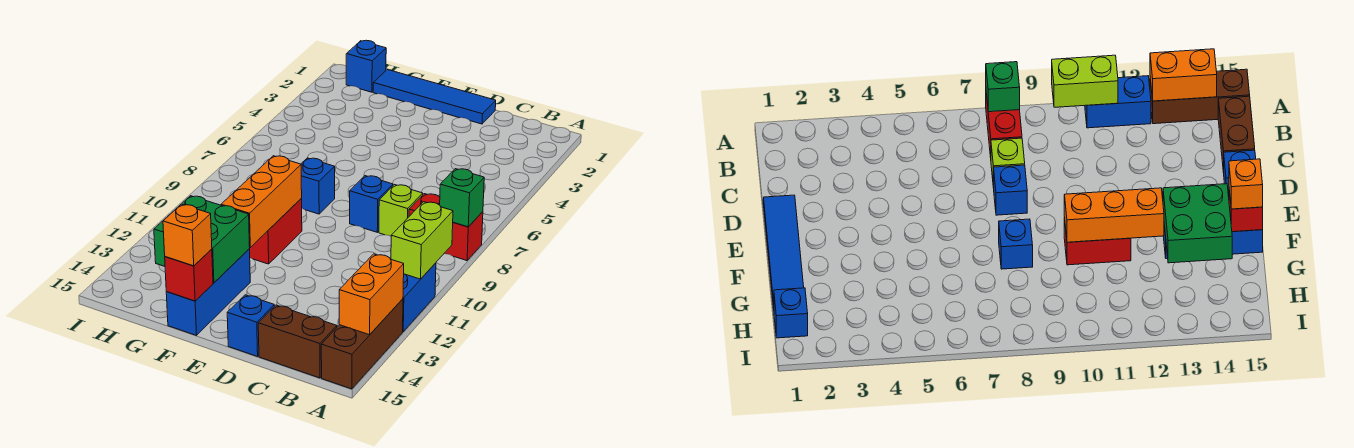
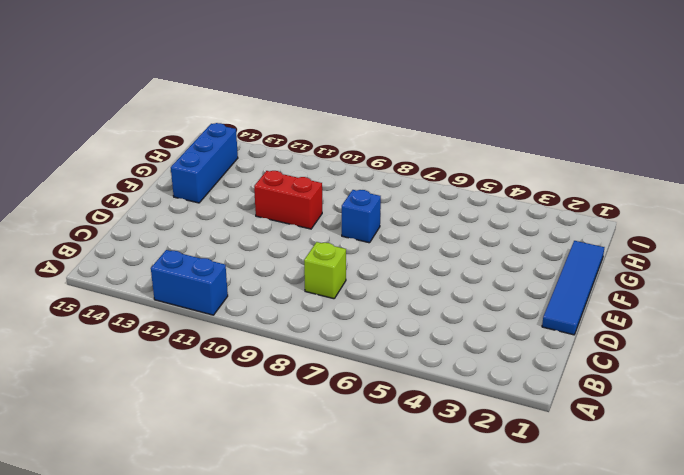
blue brick F14:H14 level 1 -> blue brick F13:F15 level 1
none -> red brick A8:B8 level 1
none -> brown brick A13:A15 level 1
none -> brown brick B15:C15 level 1

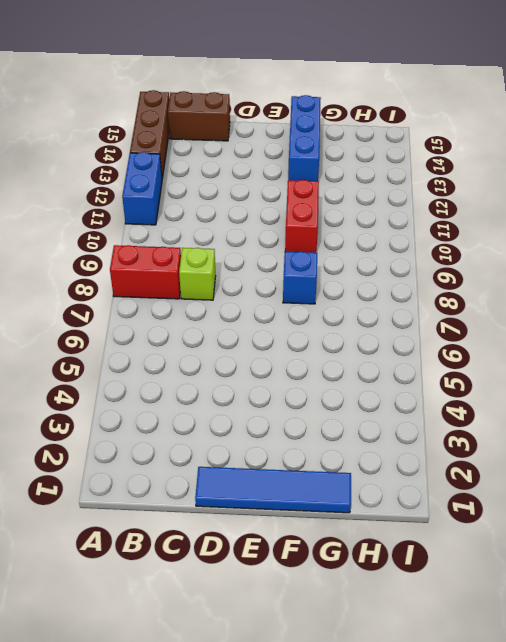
none -> blue brick D8 level 1
none -> blue brick D15 level 1
none -> blue brick H1 level 1

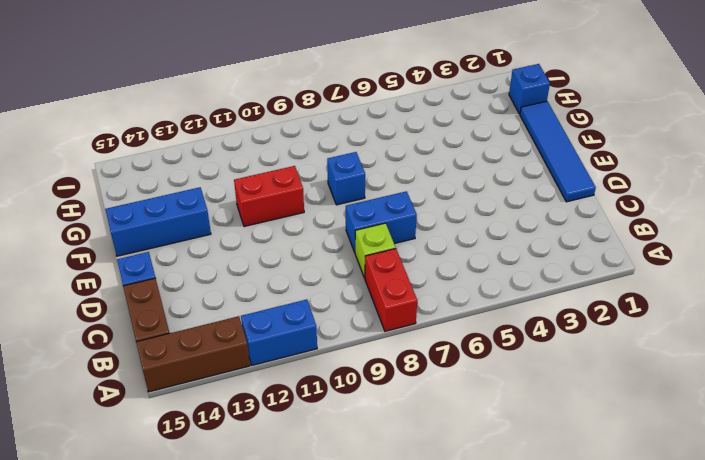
blue brick D7:D8 level 1 -> blue brick D8 level 1
none -> green brick A8 level 2
none -> lime brick A10:A11 level 2
none -> orange brick A13:A14 level 2

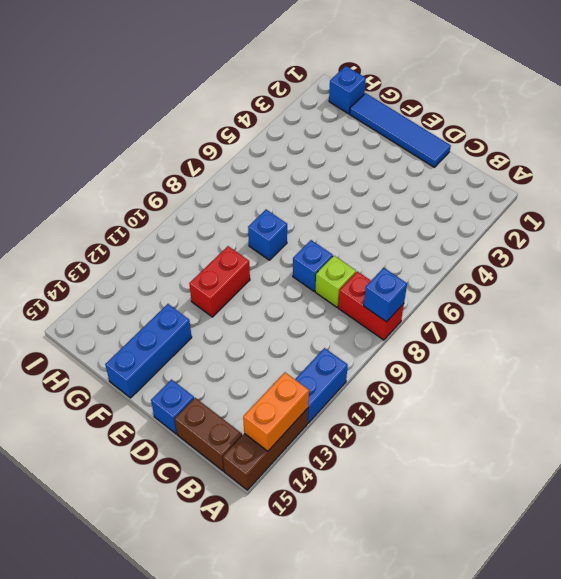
blue brick A8 level 2 -> green brick A8 level 2
none -> lime brick A10:A11 level 2
none -> orange brick F10:F12 level 2
none -> green brick F13:G14 level 2

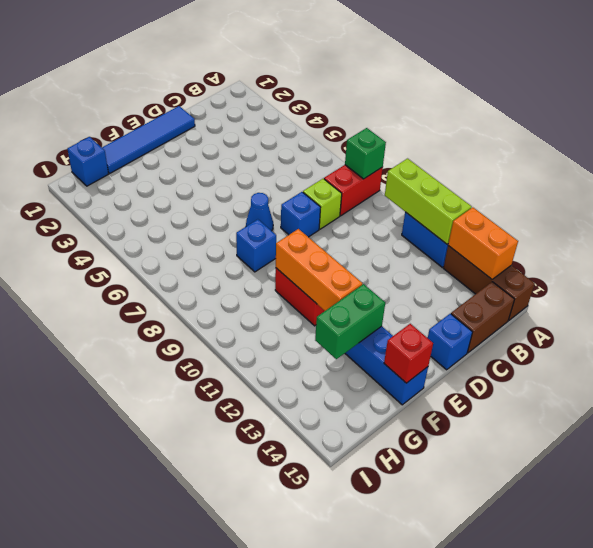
lime brick A10:A12 level 2 -> lime brick A10:A11 level 2
blue cone E7 level 1 -> none
green brick F13:G13 level 2 -> green brick F13:G14 level 2
none -> orange brick F15 level 3

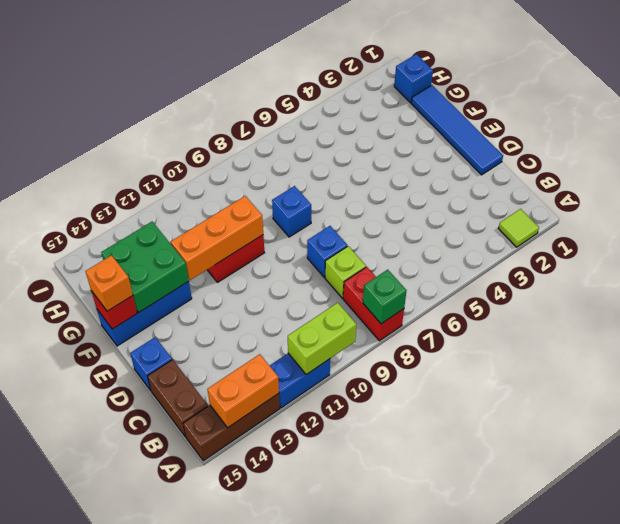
lime tile A2 level 1 -> none

